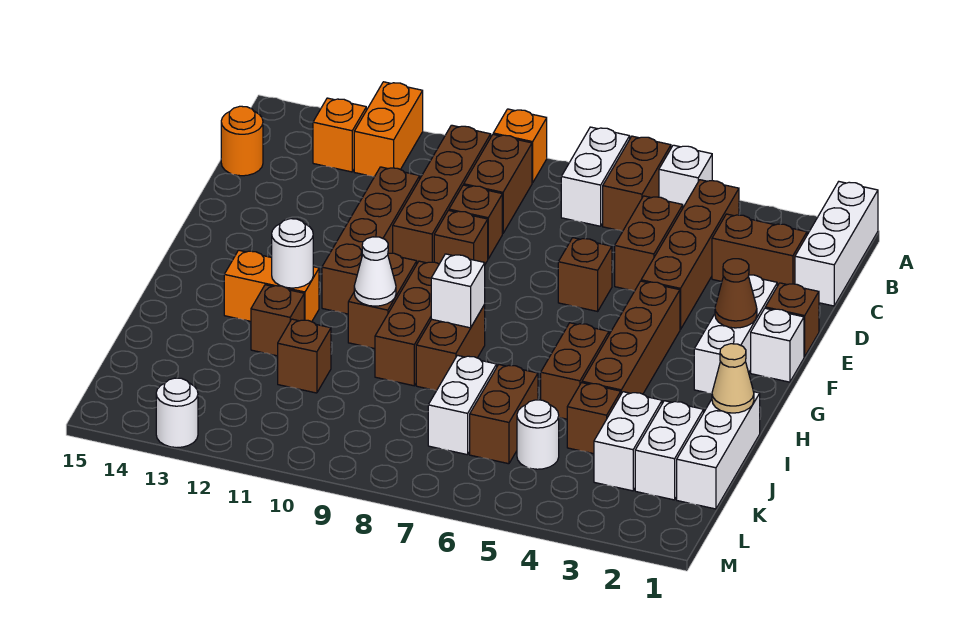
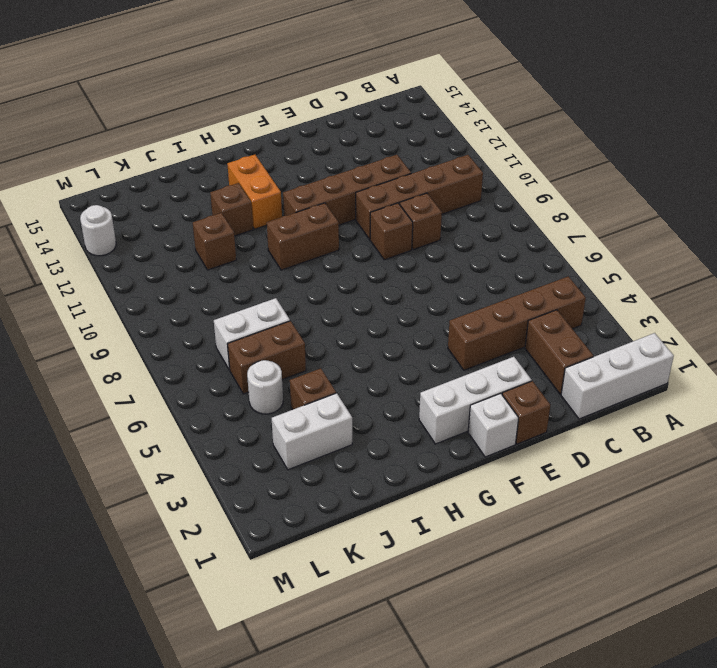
none -> white brick A5 level 1
none -> brown brick A6:B6 level 1
none -> white brick A7:B7 level 1
none -> orange brick A9 level 1

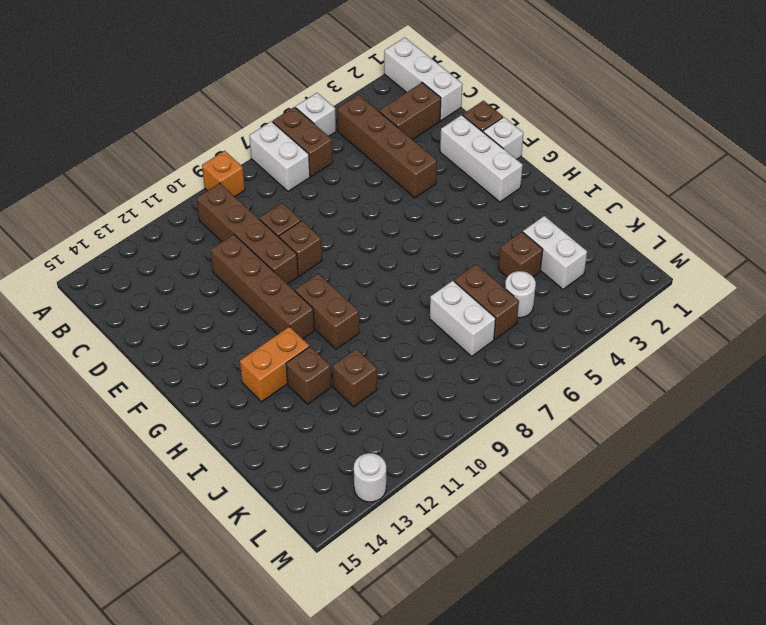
none -> orange brick A12:B12 level 1
none -> brown brick B9:C9 level 1
none -> orange brick B13 level 1
none -> brown brick C5:D5 level 1

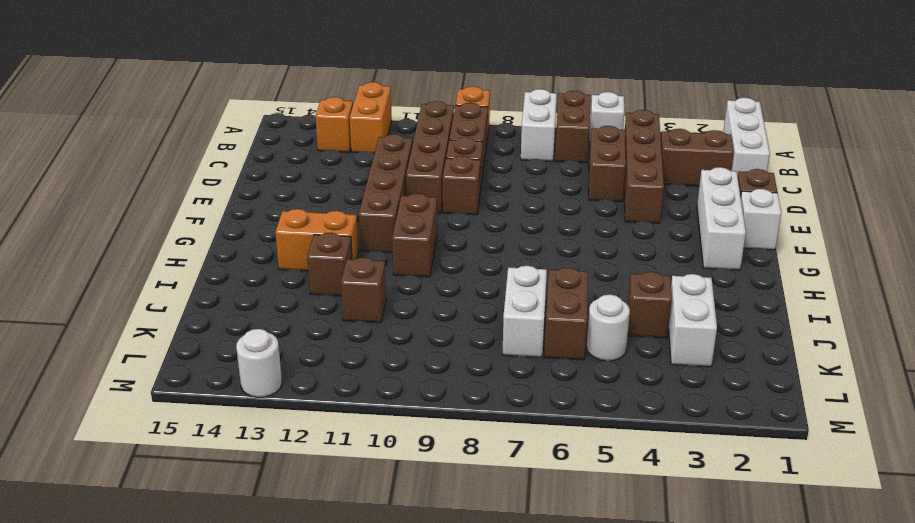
none -> orange round brick C15 level 1
none -> brown brick E6 level 1
none -> brown brick F4:I4 level 1
none -> brown brick G9:I9 level 1

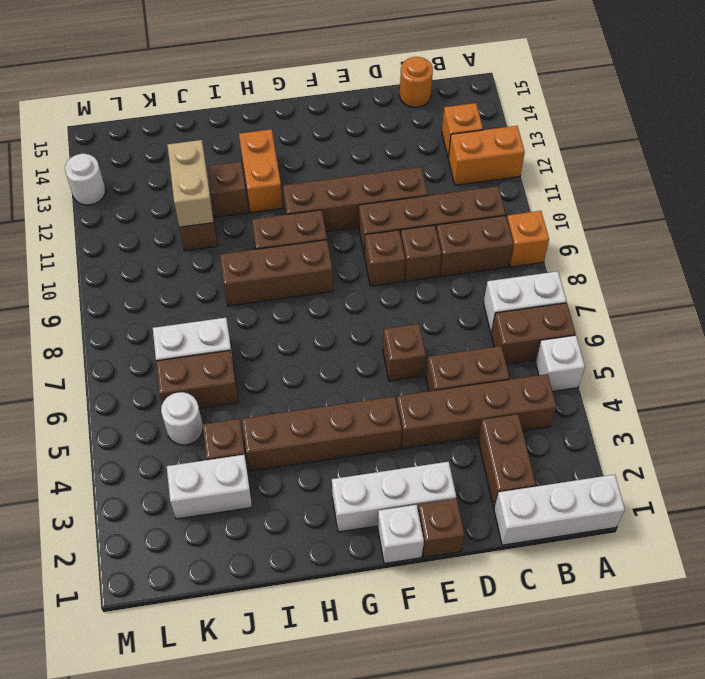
tan brick J11:J12 level 2 -> none
none -> brown brick H5:I5 level 1
none -> brown brick H8:I8 level 1
none -> white brick I1:K1 level 1
none -> white brick J2:K2 level 1

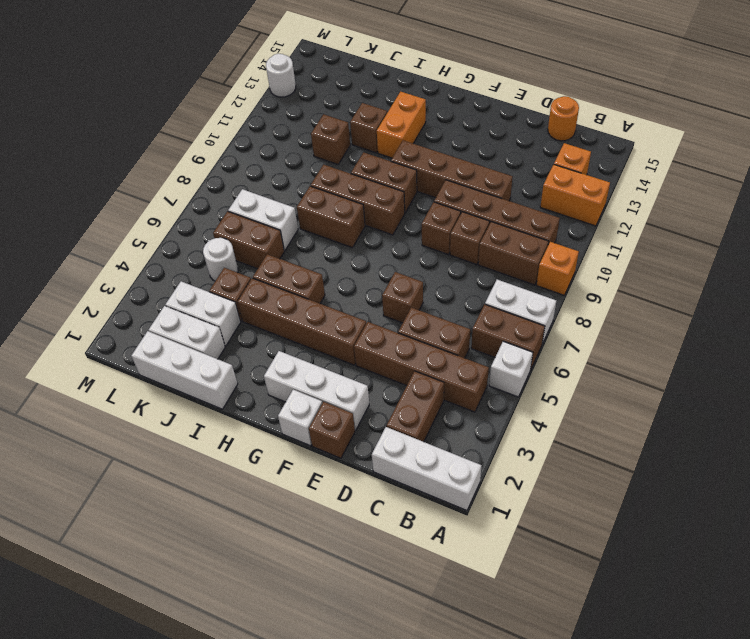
none -> brown cone F2 level 2
none -> white brick H8 level 2
none -> white cone H10 level 2
none -> white round brick H12 level 2

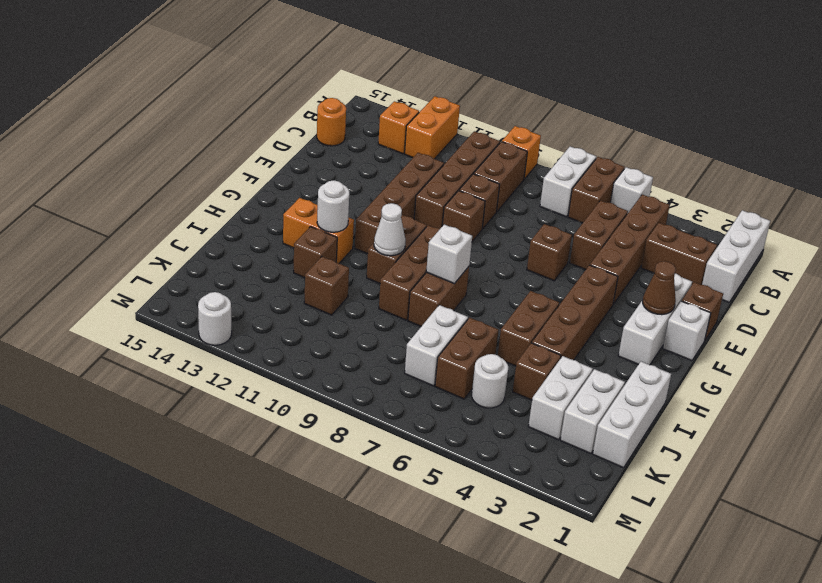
none -> tan cone I1 level 2

